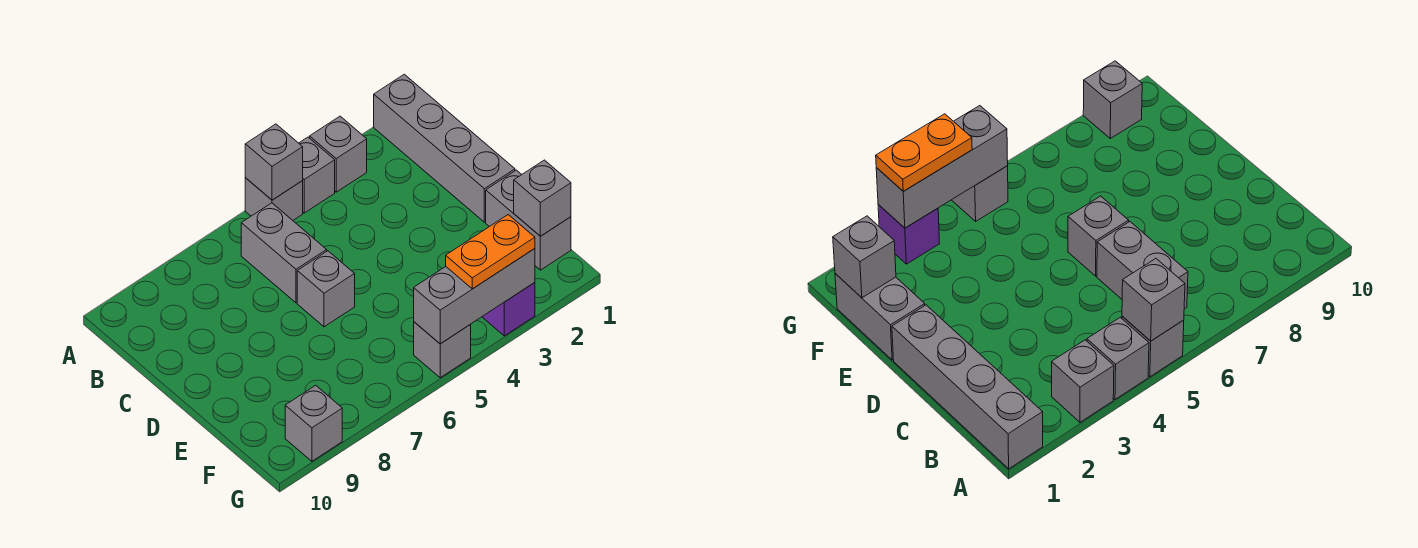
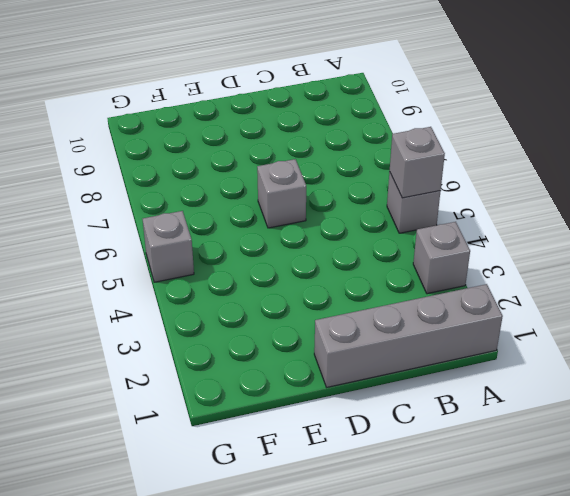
none -> grey brick A4 level 1
none -> grey brick B6:C6 level 1
none -> grey brick E1:F1 level 1

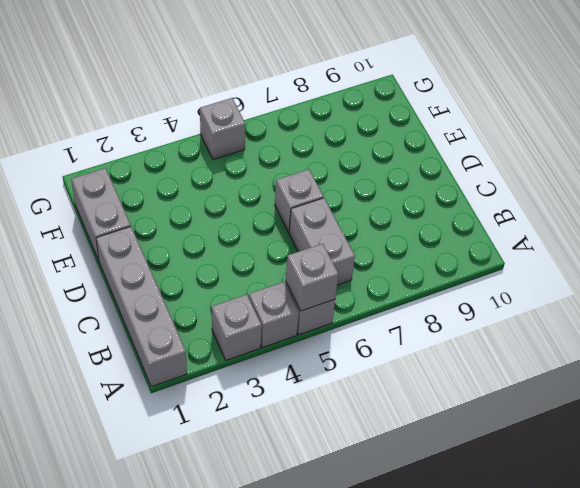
none -> purple brick G3 level 1
none -> grey brick G9 level 1
none -> grey brick F1 level 2

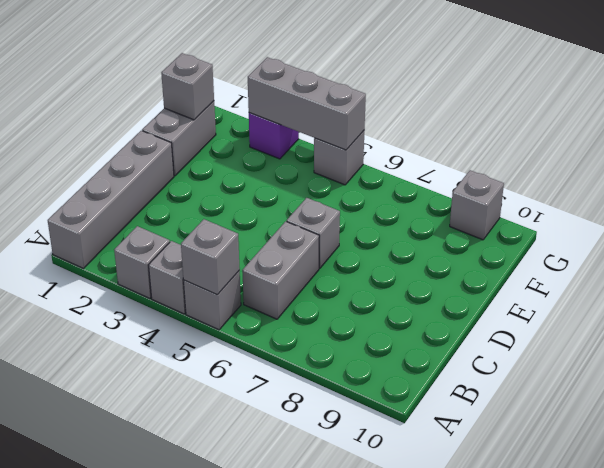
none -> orange plate G3:G4 level 3

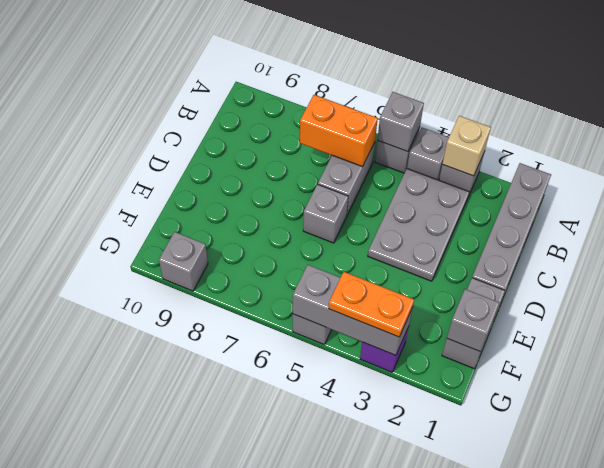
tan brick A3 level 2 -> none
grey plate B3:D4 level 1 -> none
orange brick B6:B7 level 2 -> none

